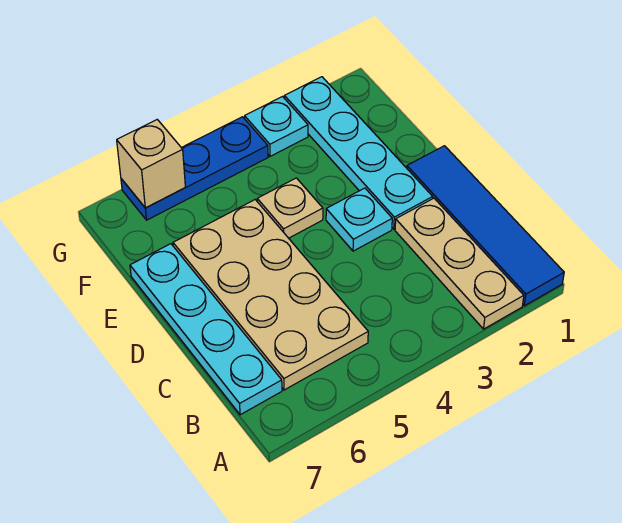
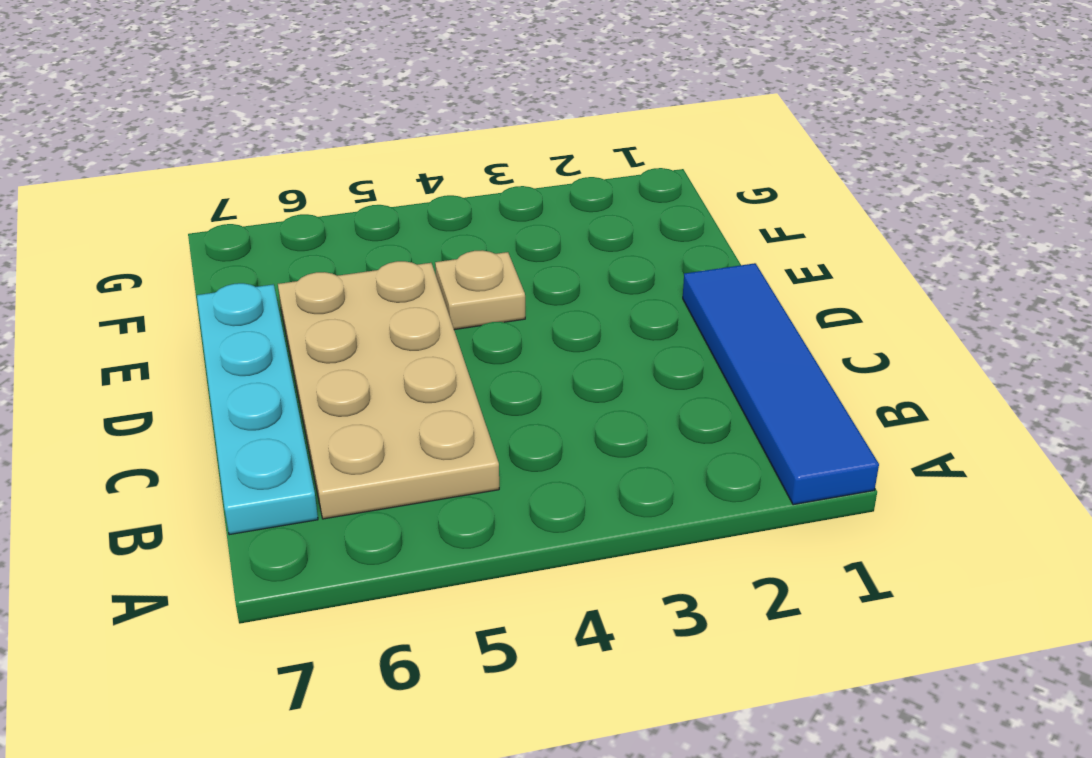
none -> tan plate A2:C2 level 1
none -> cyan plate D2:G2 level 1

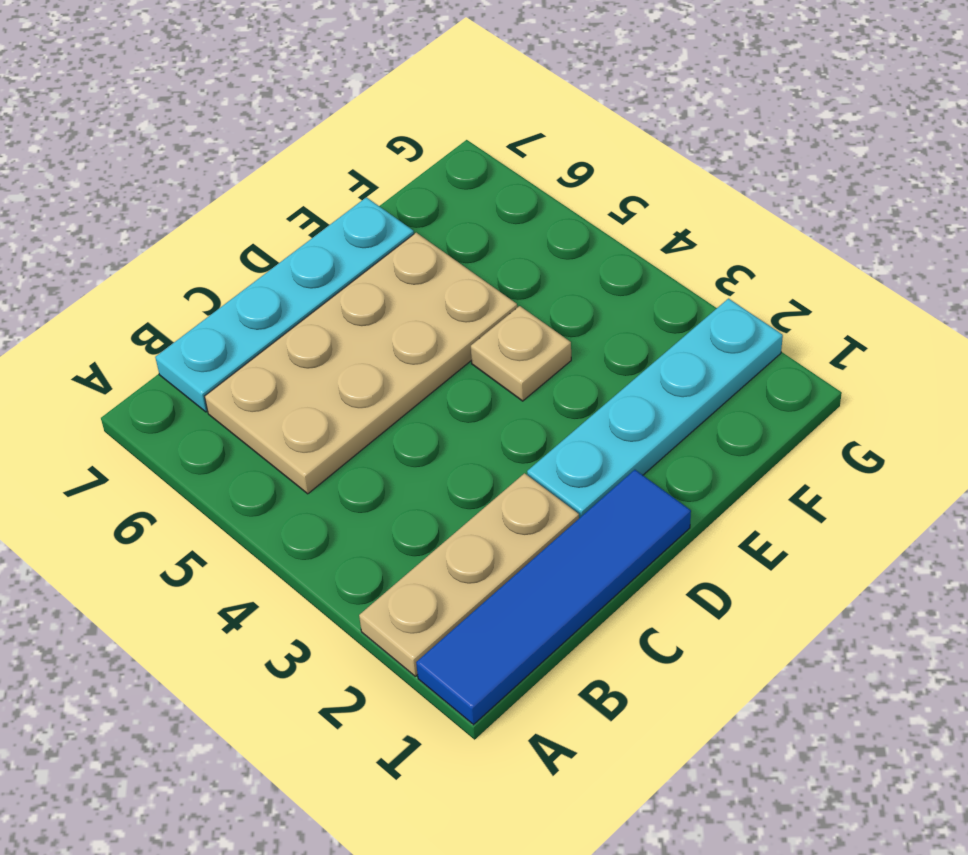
none -> cyan plate D3 level 1
none -> cyan plate G3 level 1

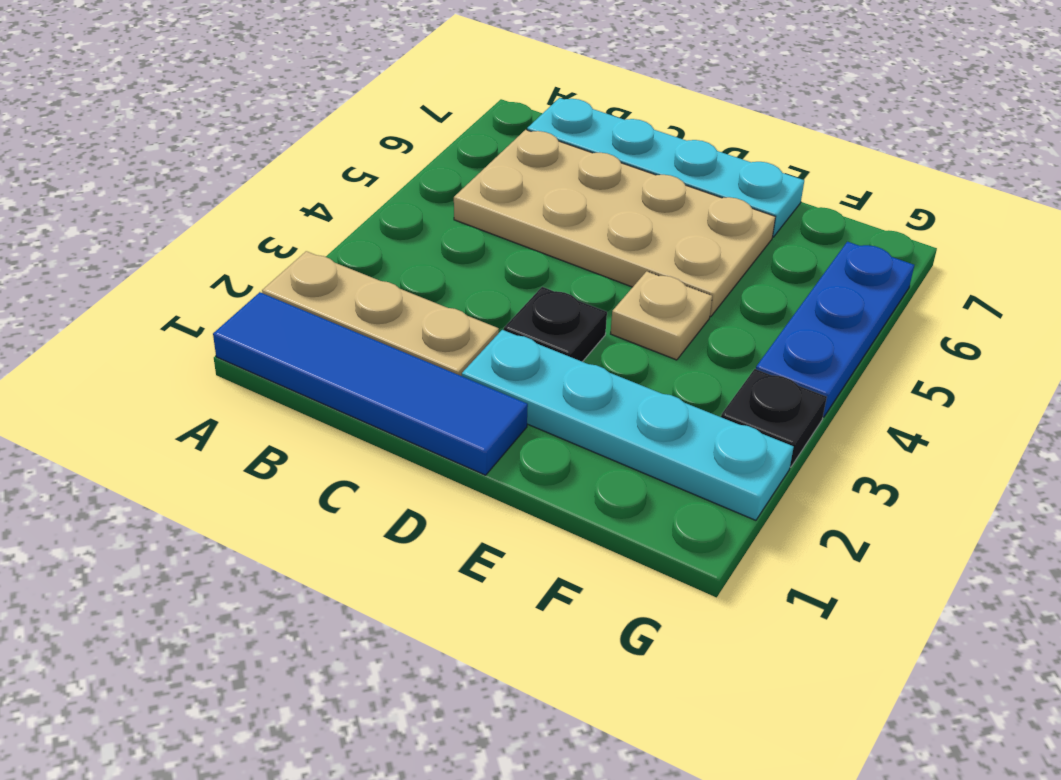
black plate D3 level 1 -> cyan plate D3 level 1
black plate G3 level 1 -> cyan plate G3 level 1
none -> tan brick G6 level 2

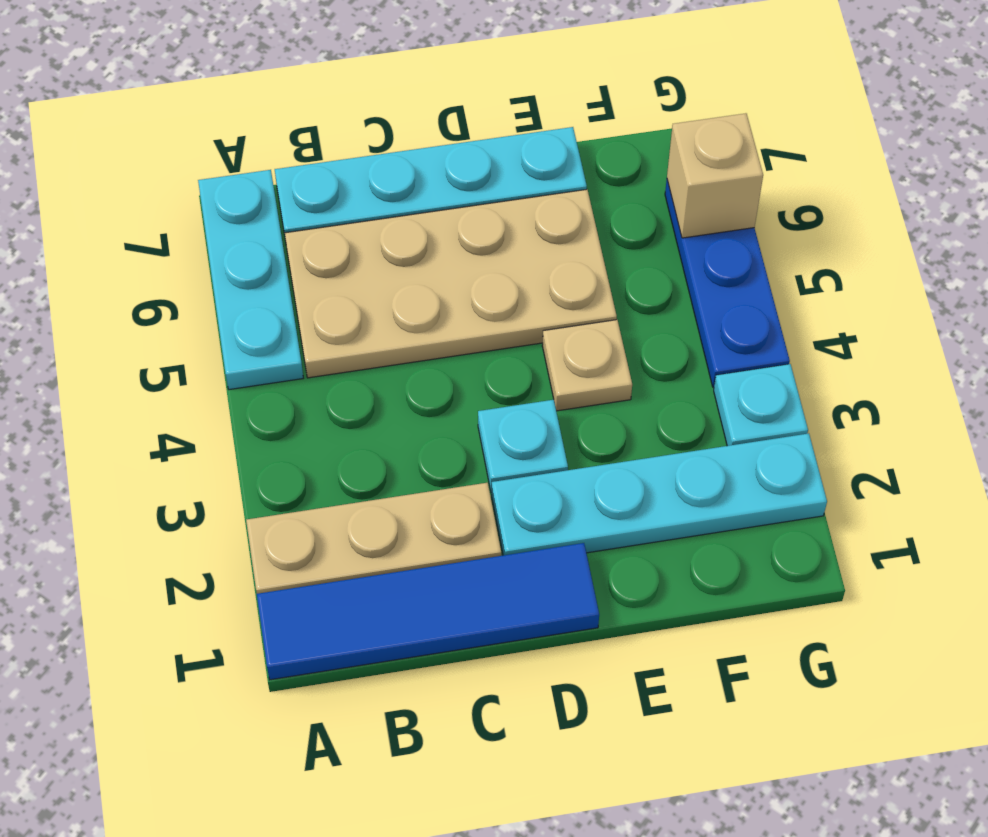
cyan plate A5:A7 level 1 -> none

